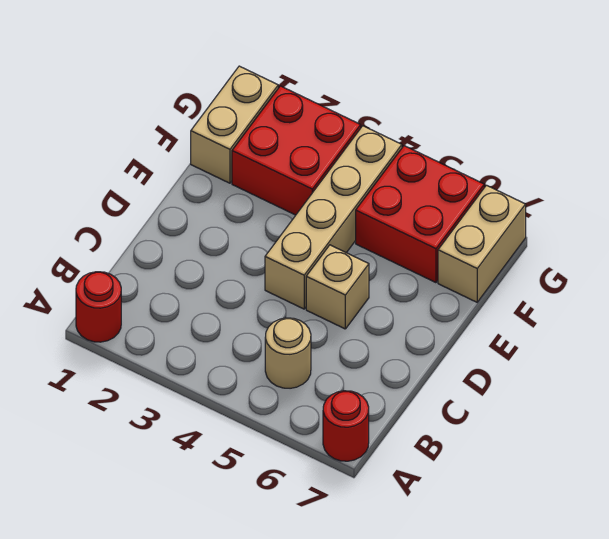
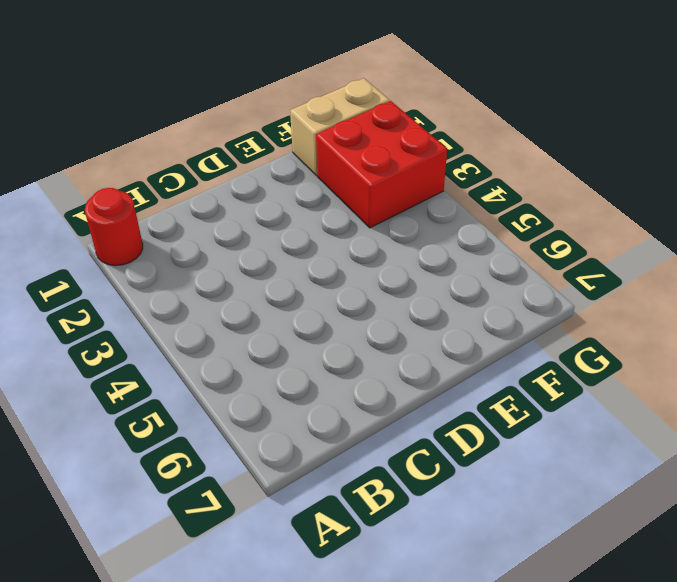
none -> red round brick A7 level 1
none -> tan round brick B5 level 1

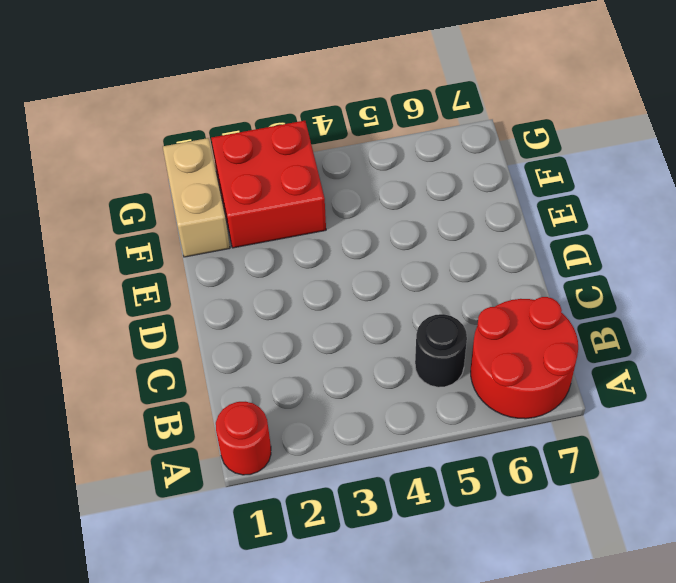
red round brick A6:B7 level 1 -> red round brick A7 level 1
black round brick B5 level 1 -> tan round brick B5 level 1
none -> tan brick D4:G4 level 1
none -> tan brick D5 level 1

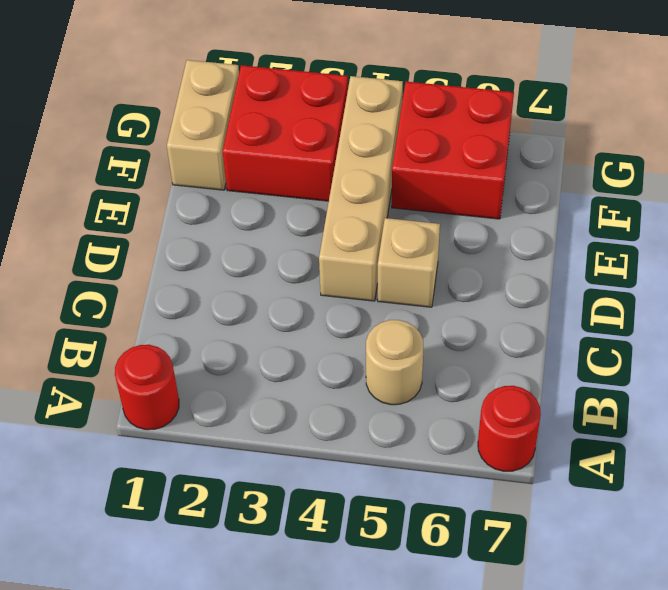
none -> tan brick F7:G7 level 1

